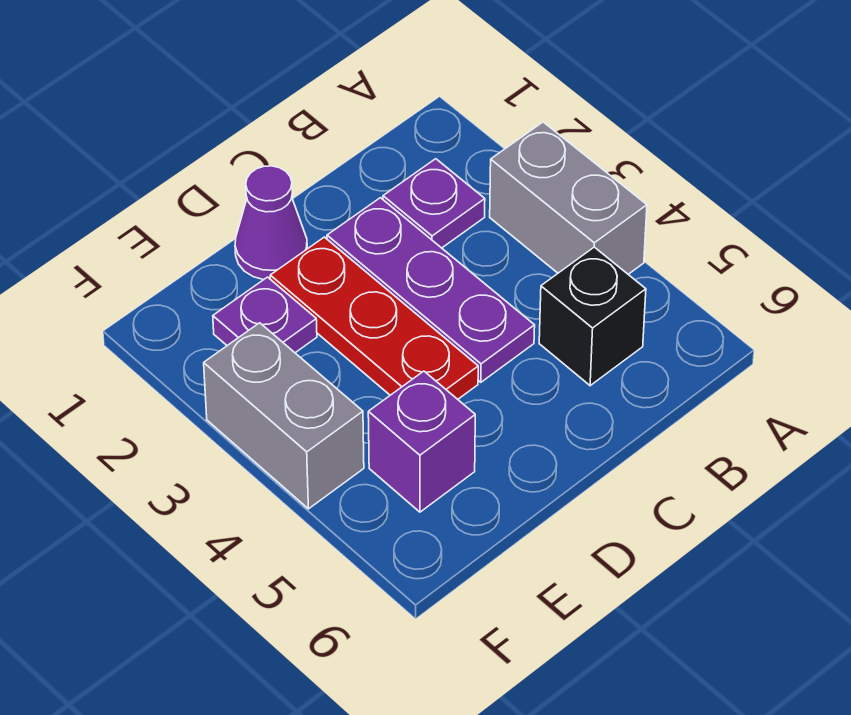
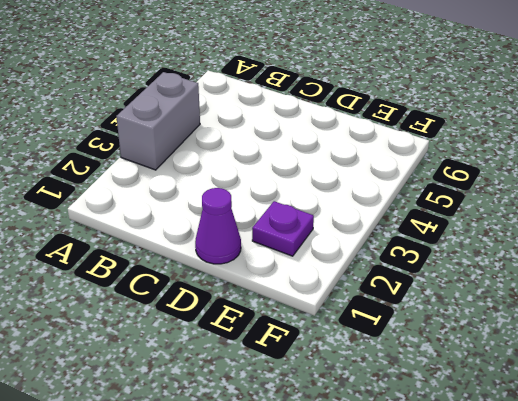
none -> purple plate B2 level 1
none -> black brick B5 level 1

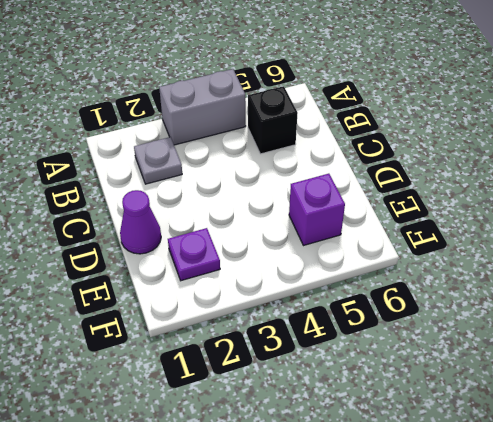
grey plate B2 level 1 -> purple plate B2 level 1
none -> purple plate C2:C4 level 1
none -> red plate D2:D4 level 1

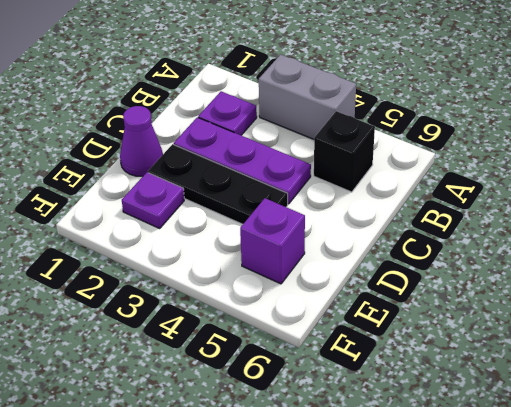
black plate D2:D4 level 1 -> red plate D2:D4 level 1
none -> grey brick F3:F4 level 1

